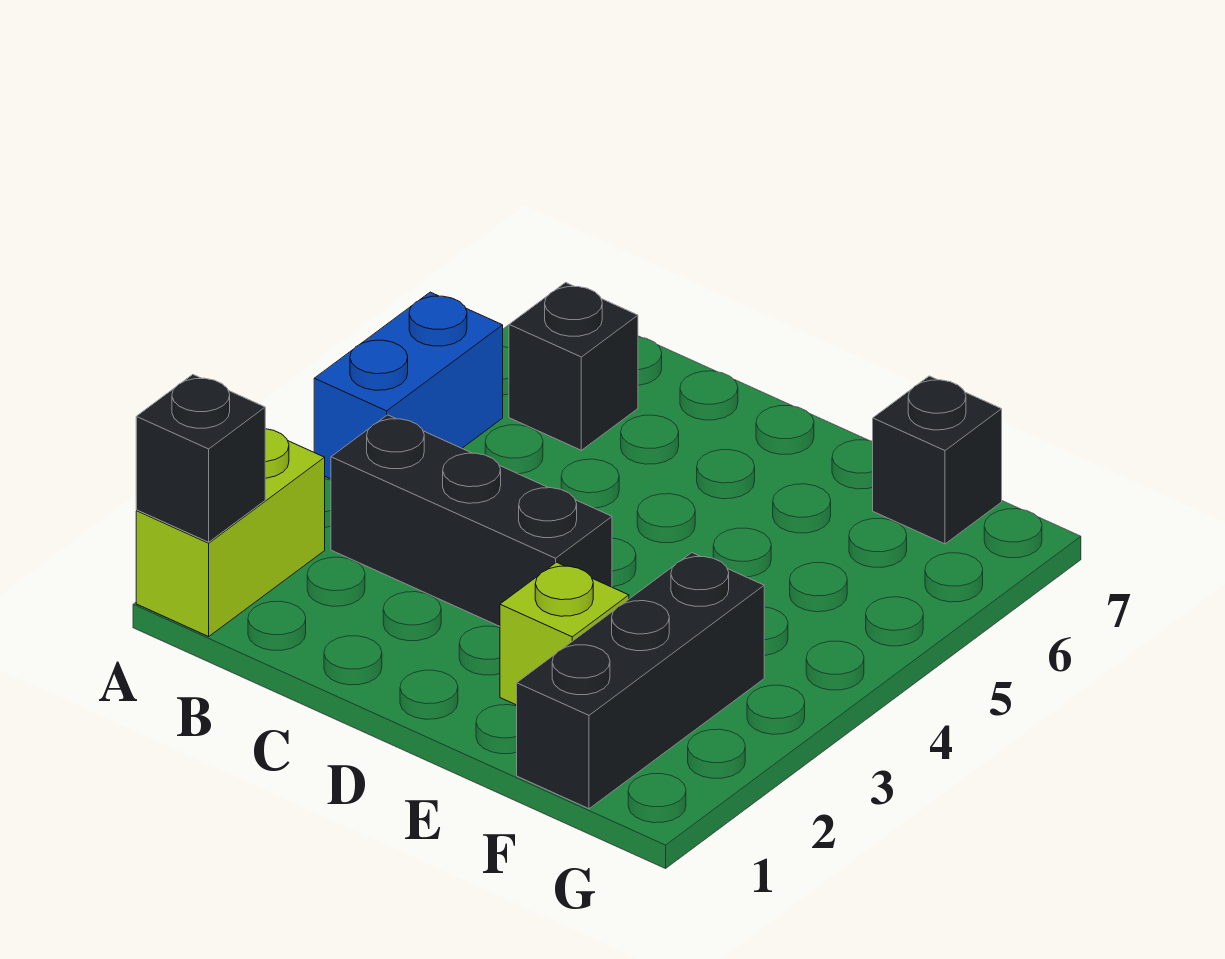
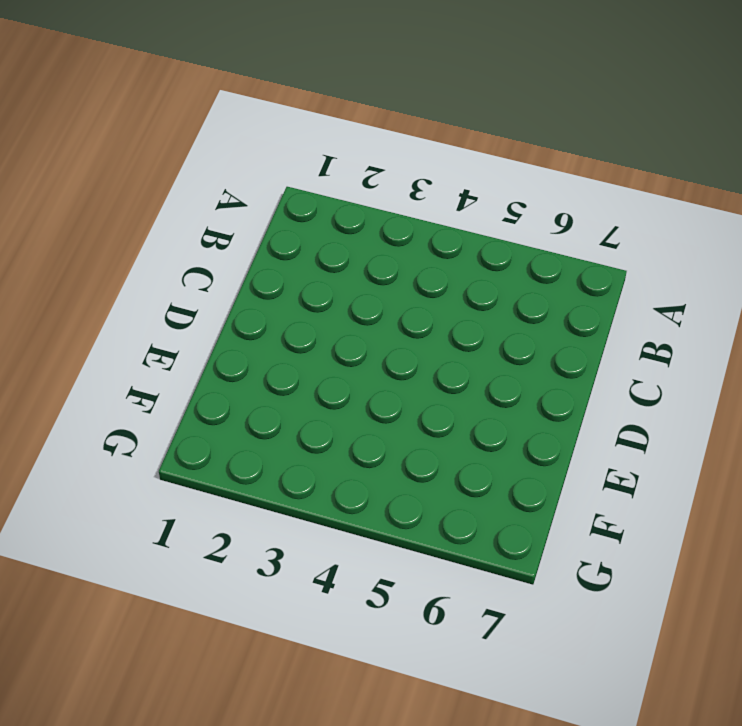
none -> lime brick A1:A2 level 1
none -> blue brick A4:A5 level 1

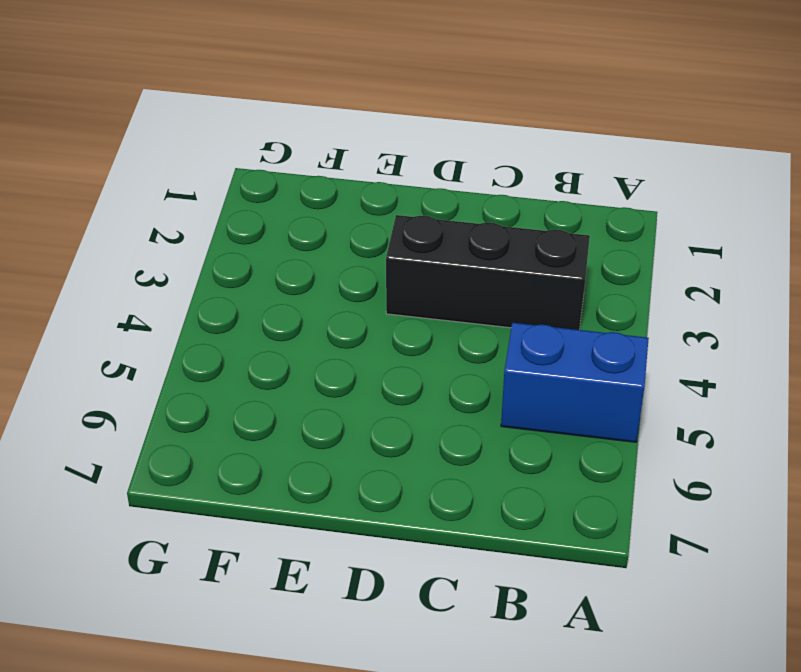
blue brick A5:B5 level 1 -> blue brick A4:A5 level 1
none -> lime brick A1:A2 level 1
none -> black brick B6 level 1

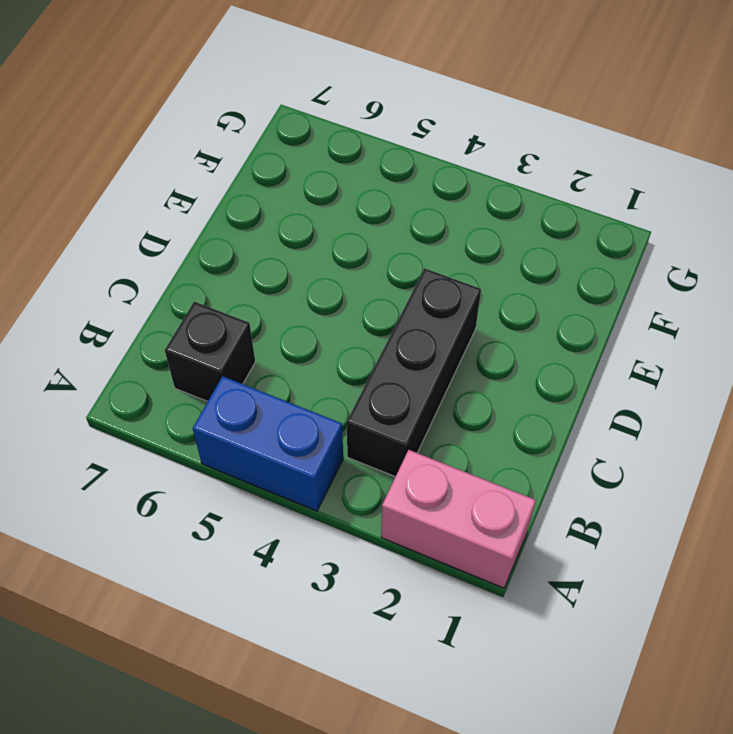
pink brick A1:A2 level 1 -> lime brick A1:A2 level 1
none -> lime brick E2 level 1
none -> black brick F1:F3 level 1

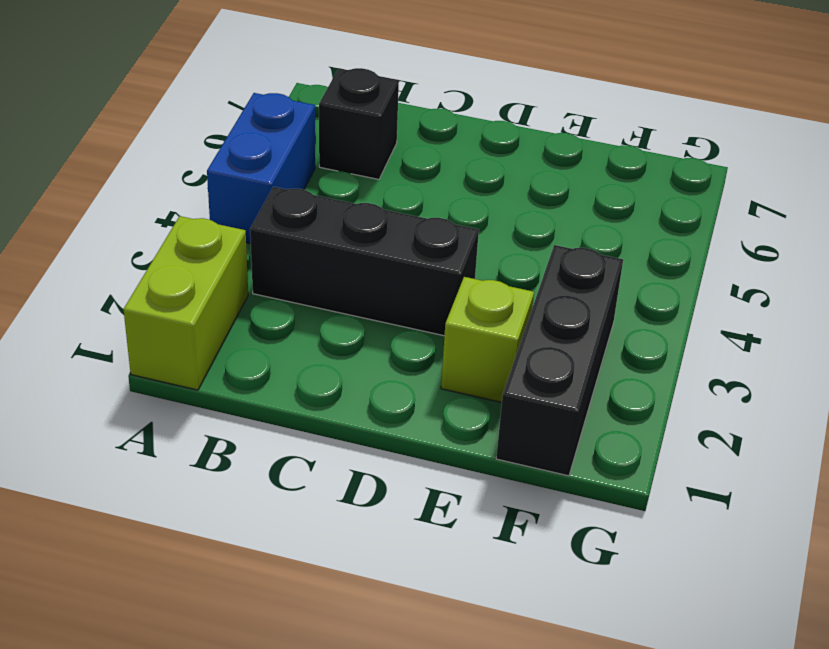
none -> black brick F7 level 1
none -> black brick A1 level 2

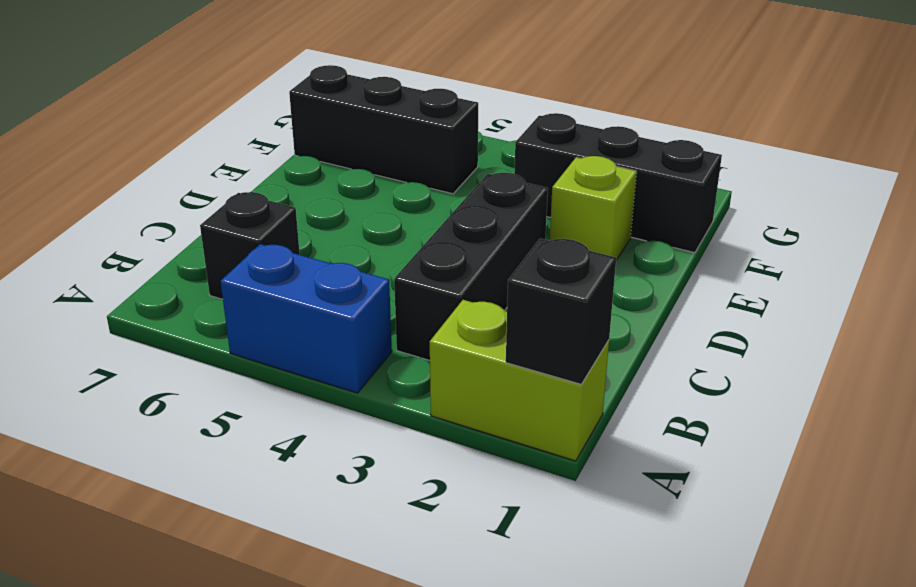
black brick F5:F7 level 1 -> black brick F7 level 1

